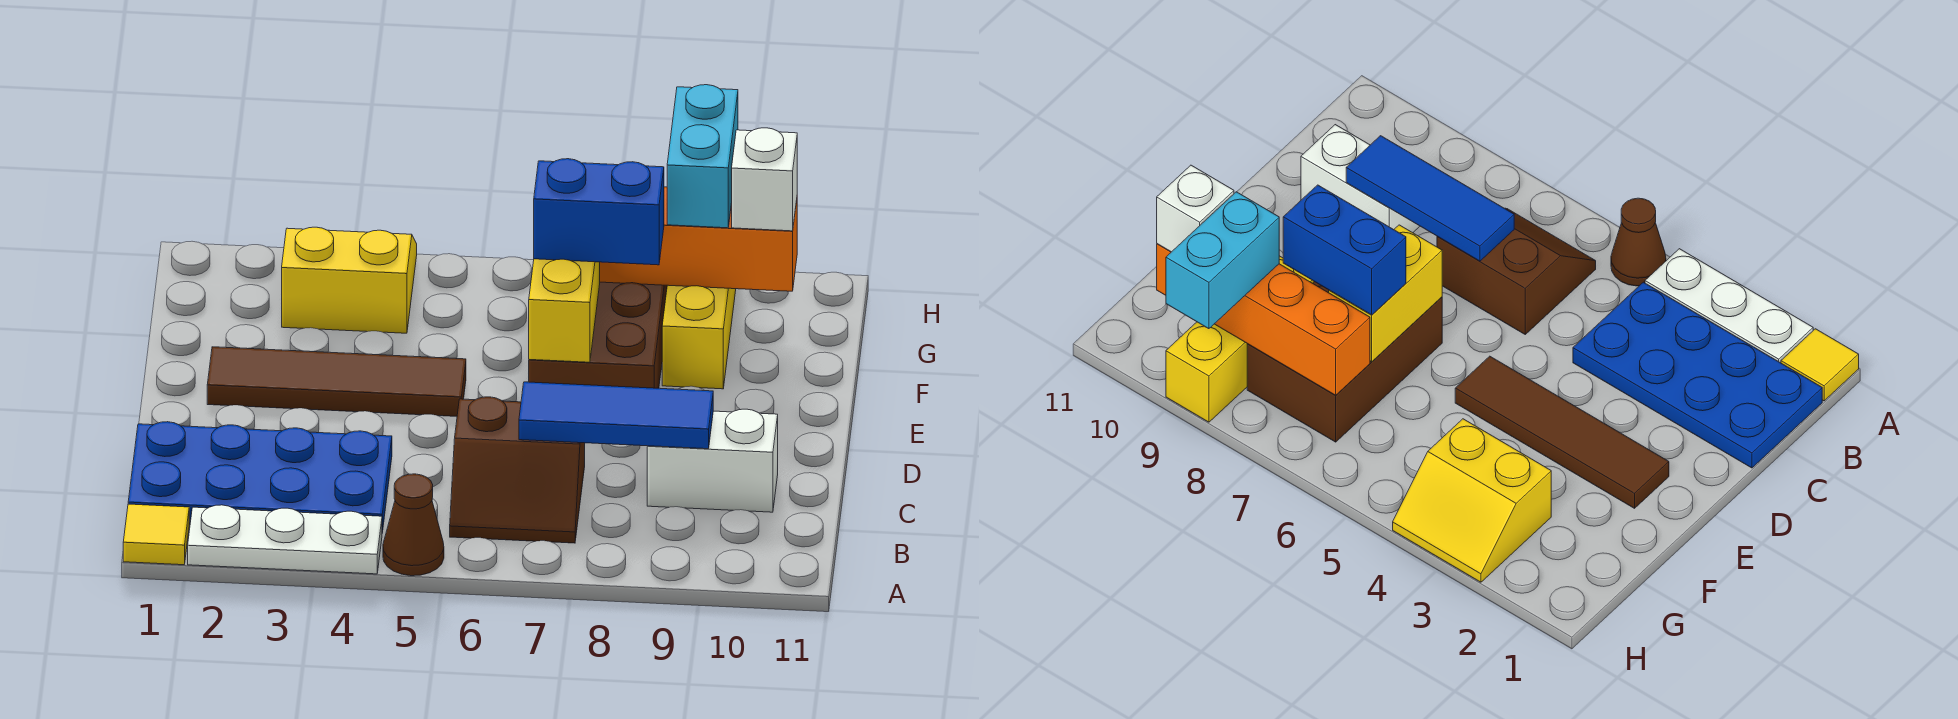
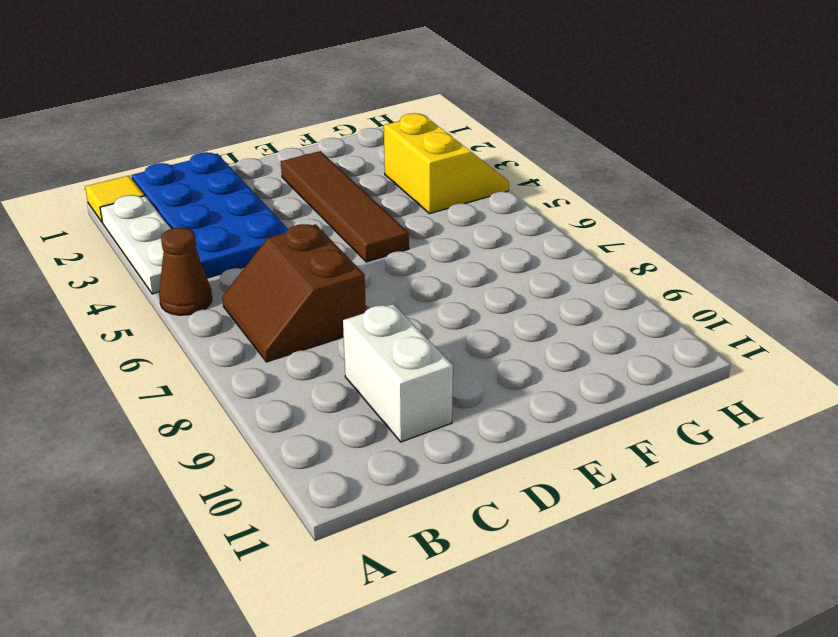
none -> brown brick E7:G8 level 1
none -> yellow brick F9:H9 level 1
none -> blue tile C7:C9 level 2

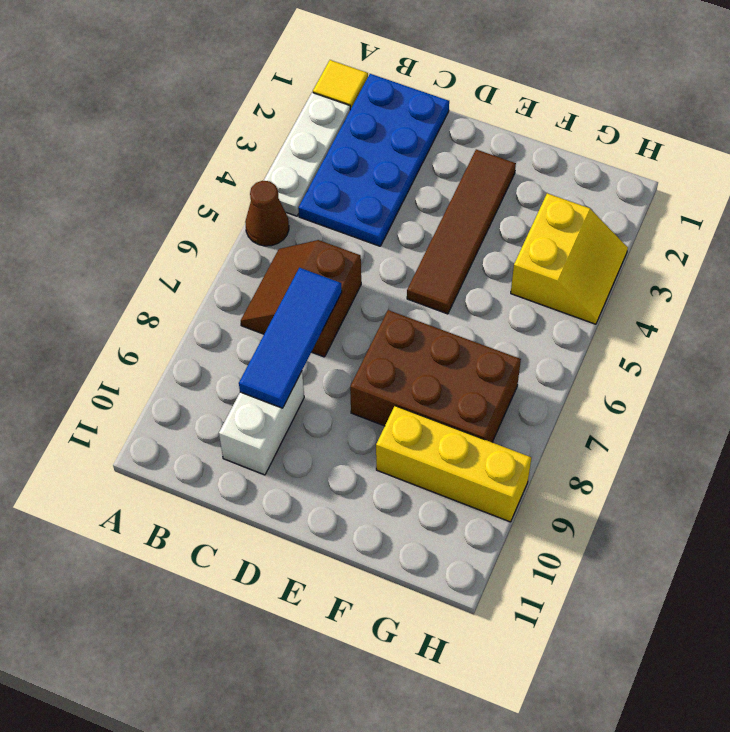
none -> yellow brick E7:F7 level 2
none -> orange brick G7:G10 level 2
none -> blue brick F7:F8 level 3

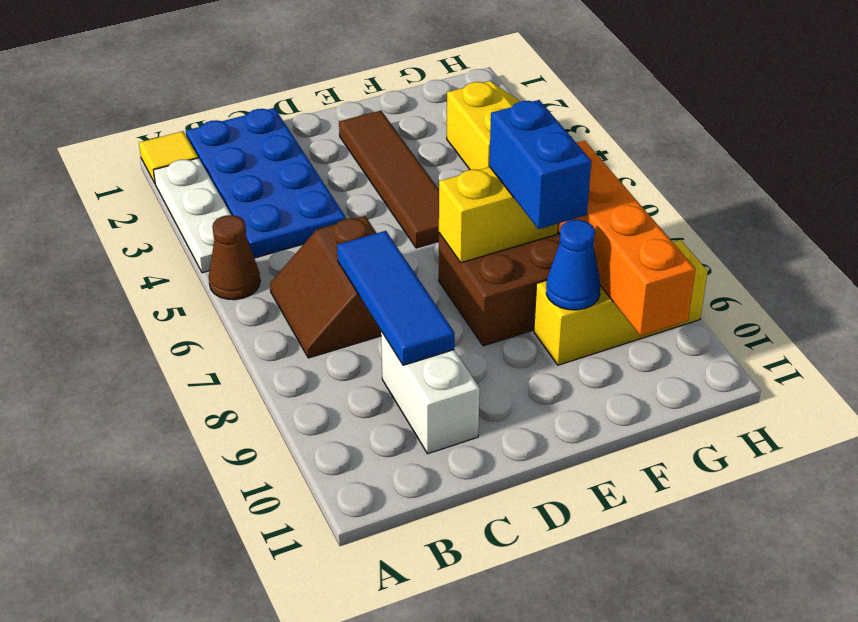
blue cone F9 level 2 -> none
none -> cyan brick G9:H9 level 3
none -> white brick G10 level 3

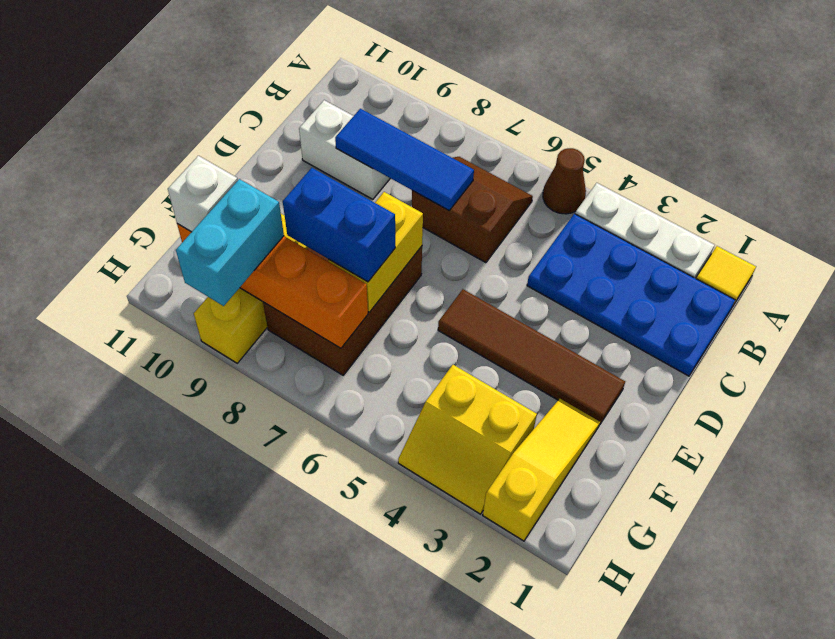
yellow slope F2:H2 level 1 top H -> none

